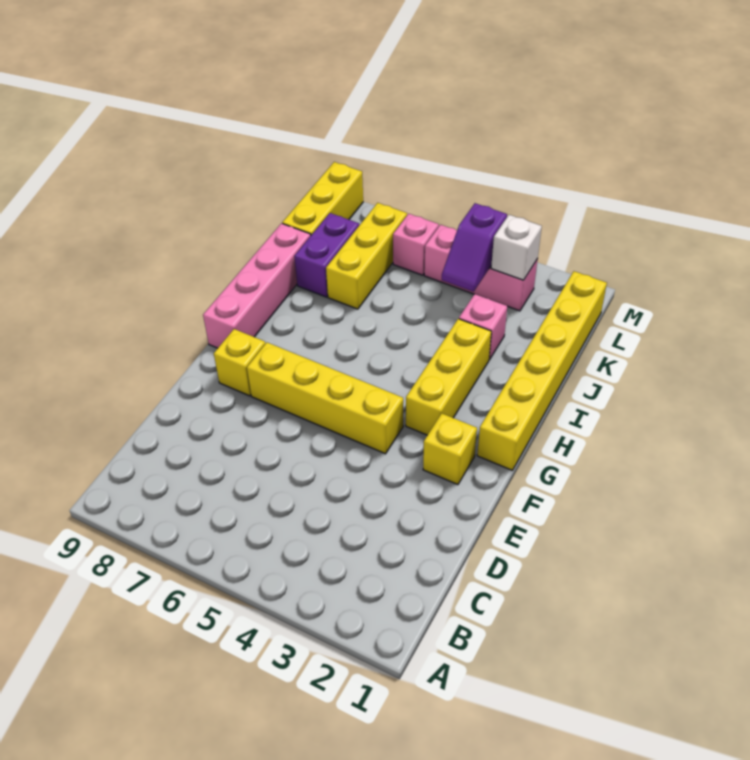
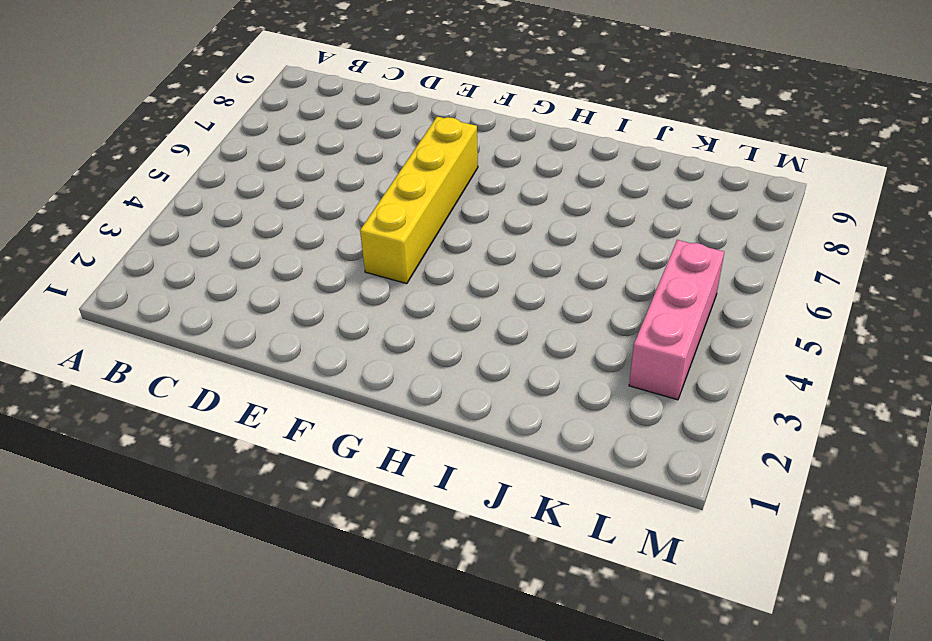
none -> yellow brick F2 level 1
none -> yellow brick F8 level 1
none -> yellow brick G1:L1 level 1

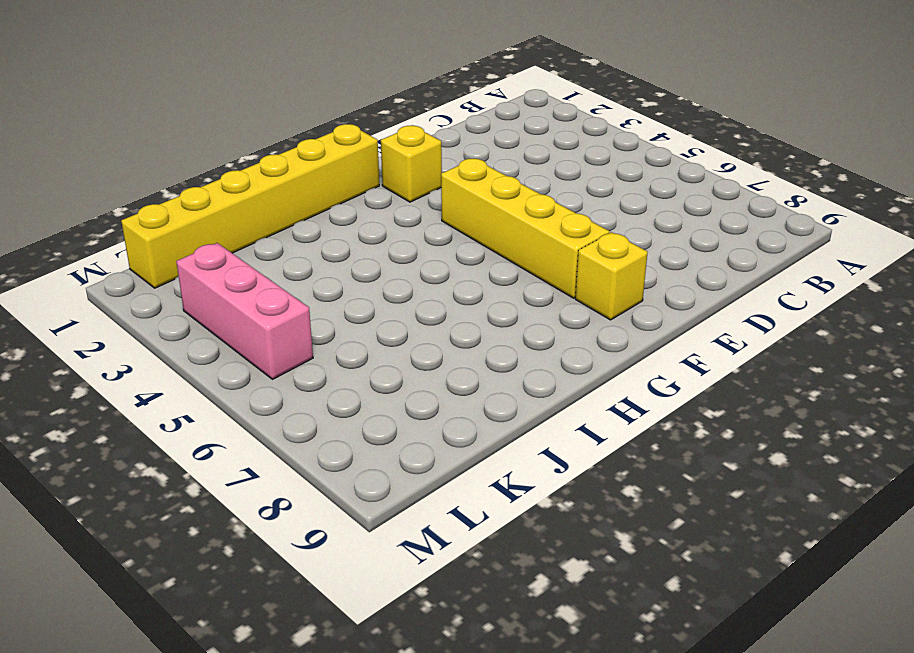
none -> yellow brick G3:I3 level 1
none -> pink brick G9:J9 level 1
none -> pink brick J3 level 1

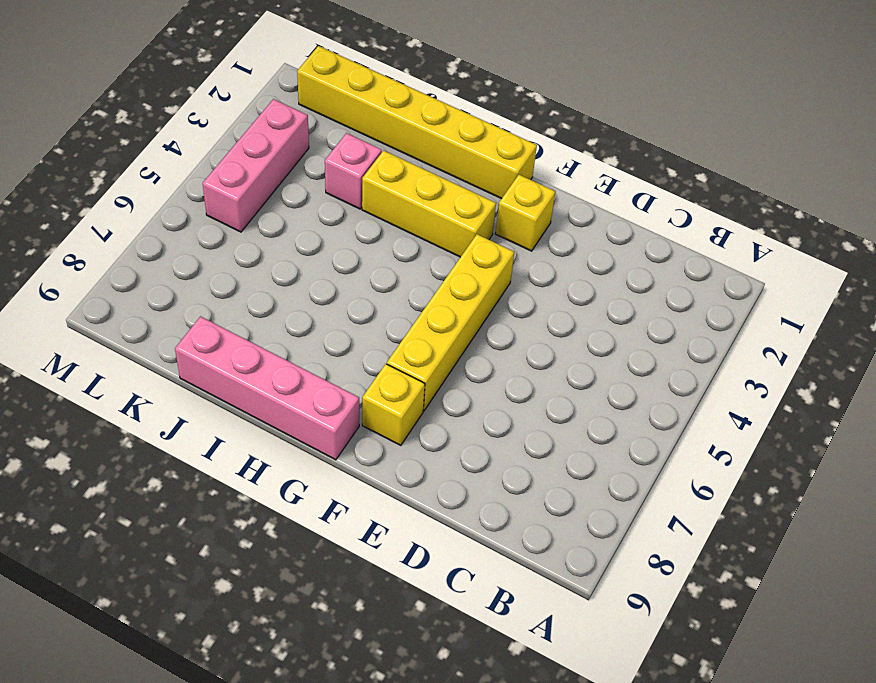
none -> yellow brick J7:L7 level 1
none -> purple brick J8:K8 level 1
none -> yellow brick K9:M9 level 1

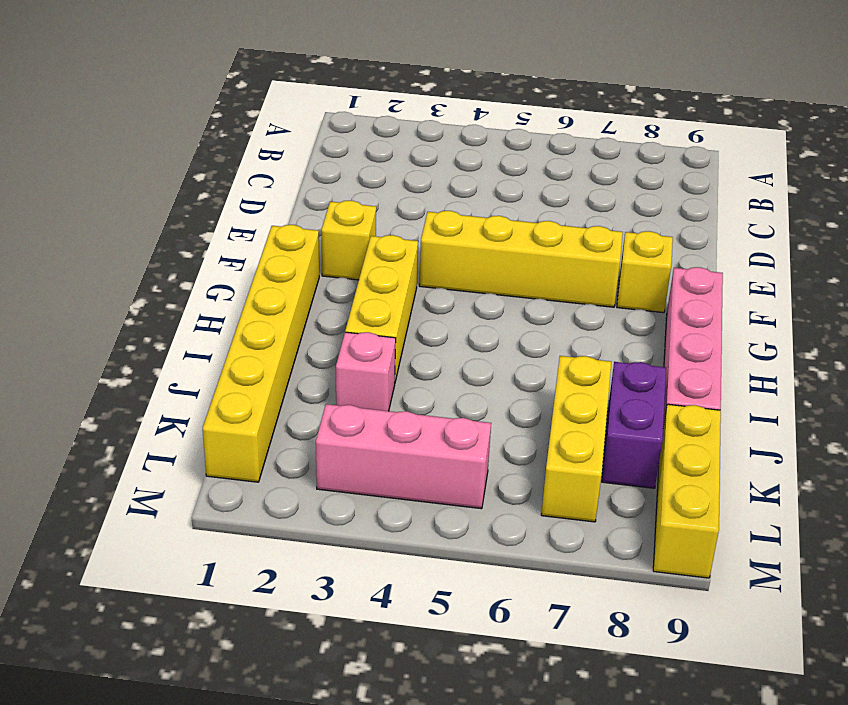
none -> pink brick L6 level 1
none -> purple slope K4:L4 level 2 top L
none -> white brick L3 level 2

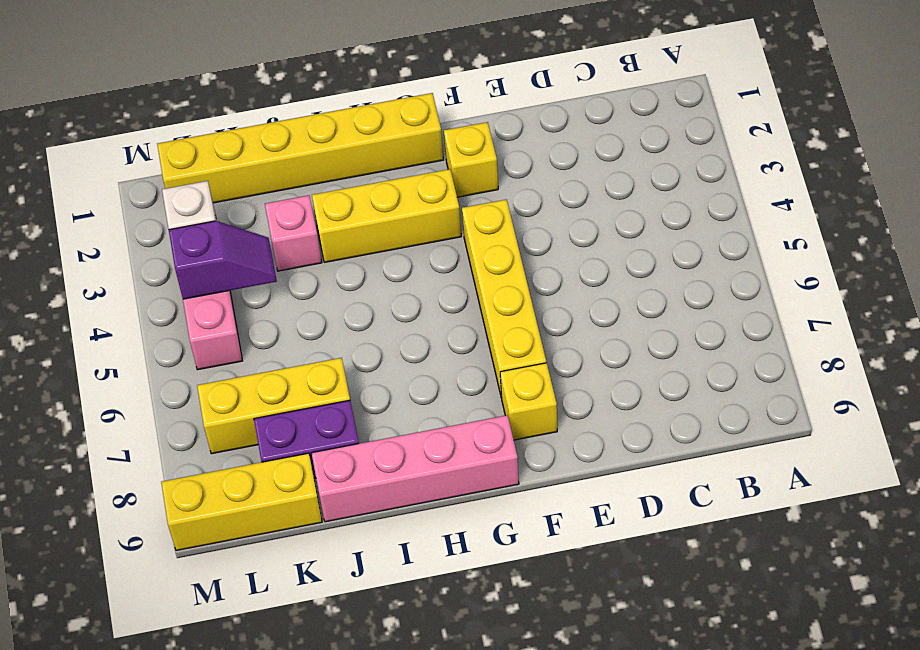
none -> pink brick L6 level 1

